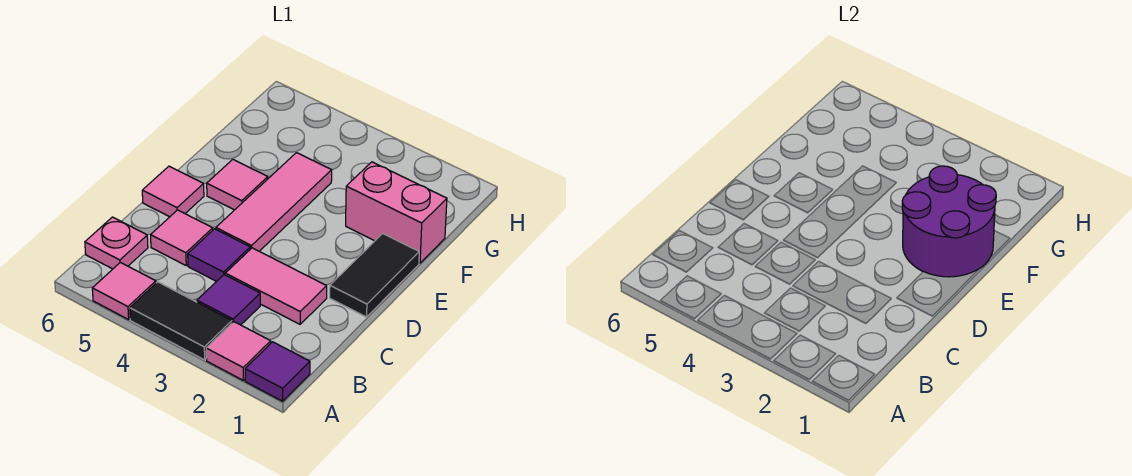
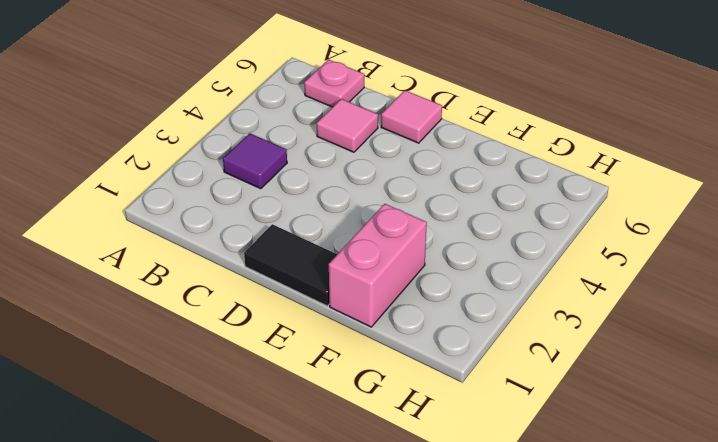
none -> purple tile A1 level 1
none -> pink tile A2 level 1
none -> black tile A3:A4 level 1

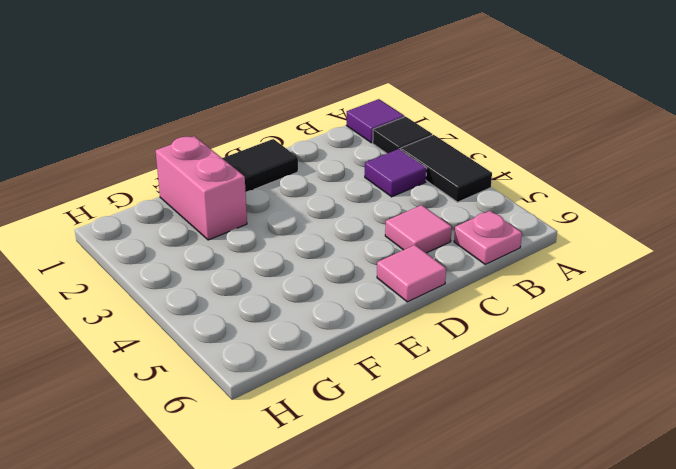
black tile A2 level 1 -> pink tile A2 level 1
none -> pink tile A5 level 1
none -> pink tile C2:C3 level 1
none -> purple tile C4 level 1

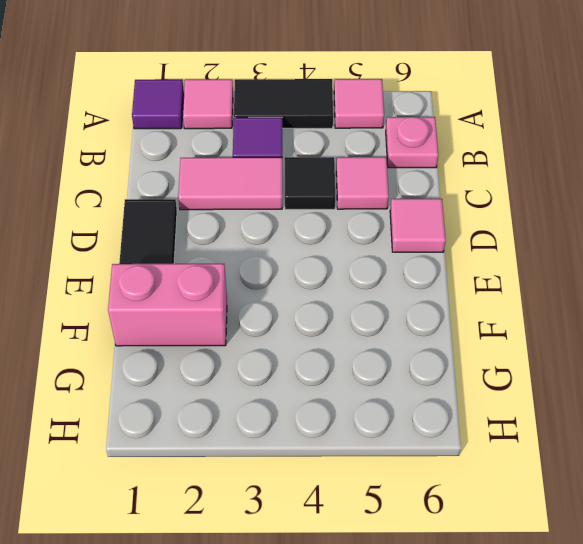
black tile C4 level 1 -> purple tile C4 level 1
none -> pink tile D4:F4 level 1
none -> pink tile E5 level 1
none -> purple round brick E1:F2 level 2

